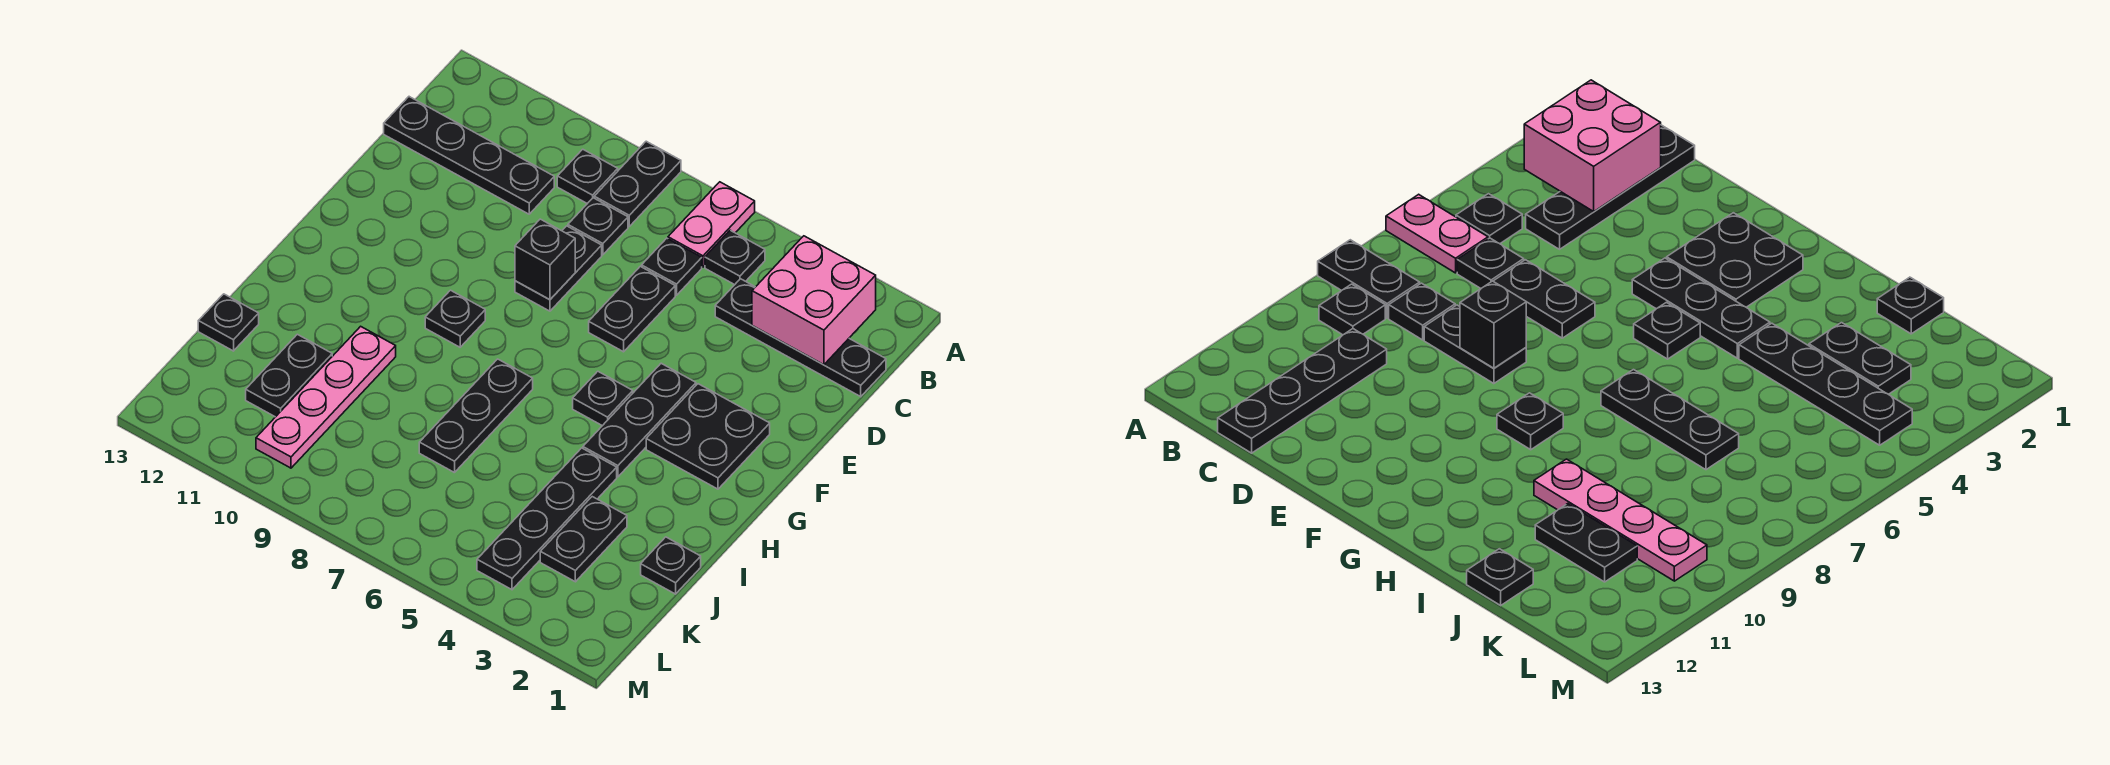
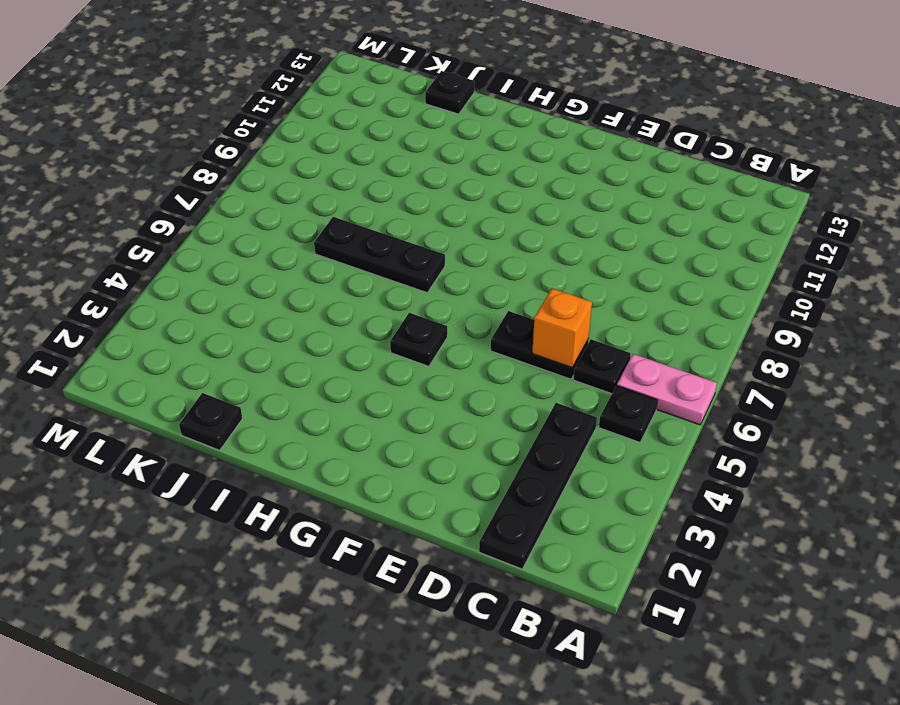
orange brick D6 level 2 -> none
none -> black plate A8:B8 level 1
none -> black plate B9 level 1
none -> black plate C8 level 1

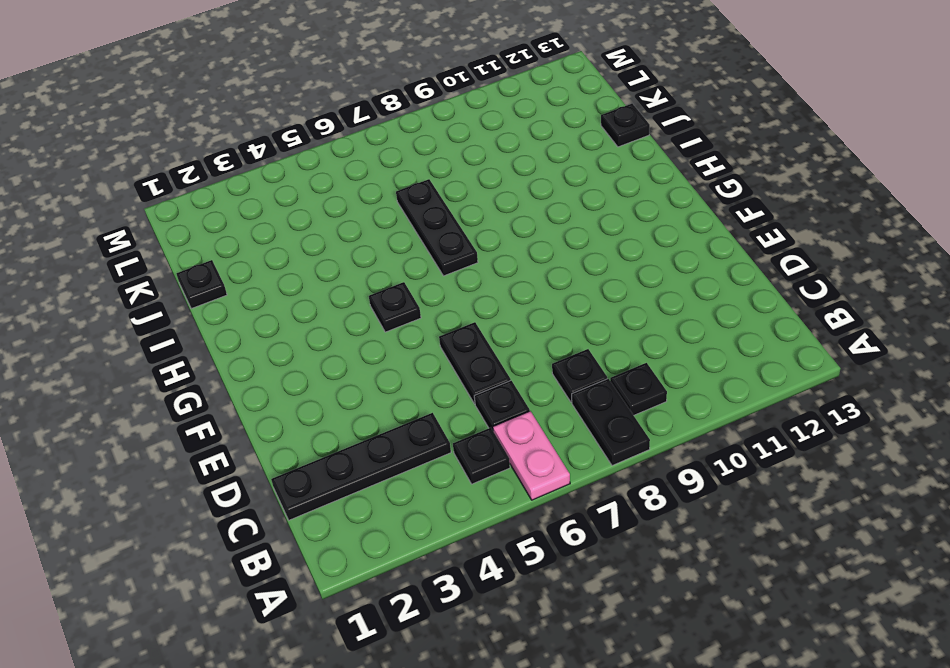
none -> black plate C10:C13 level 1
none -> black plate D8:E8 level 1
none -> black plate F2:G3 level 1

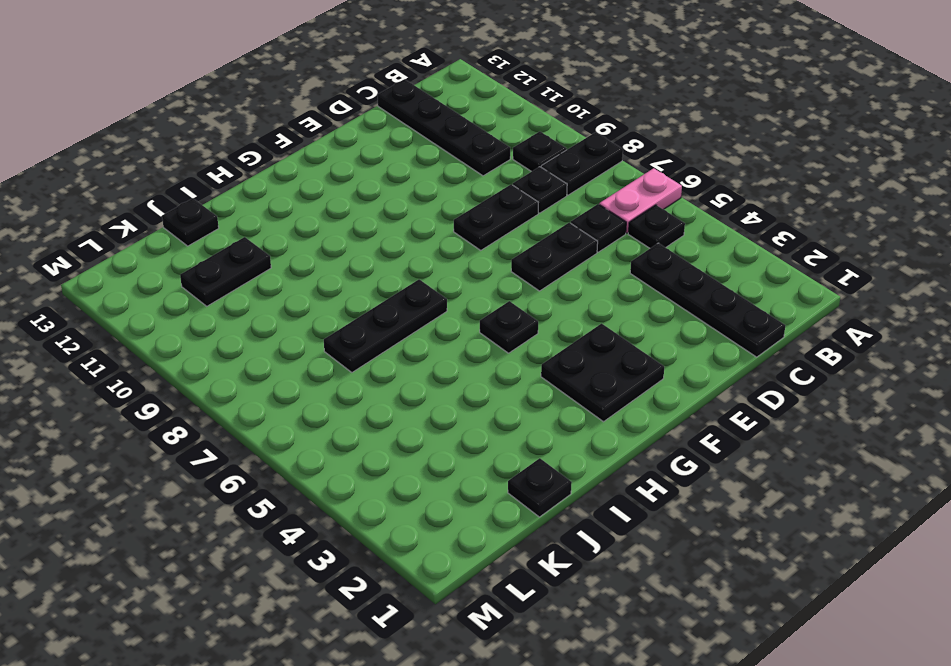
none -> black plate F4:H4 level 1
none -> black plate G9 level 1
none -> black plate I4:L4 level 1

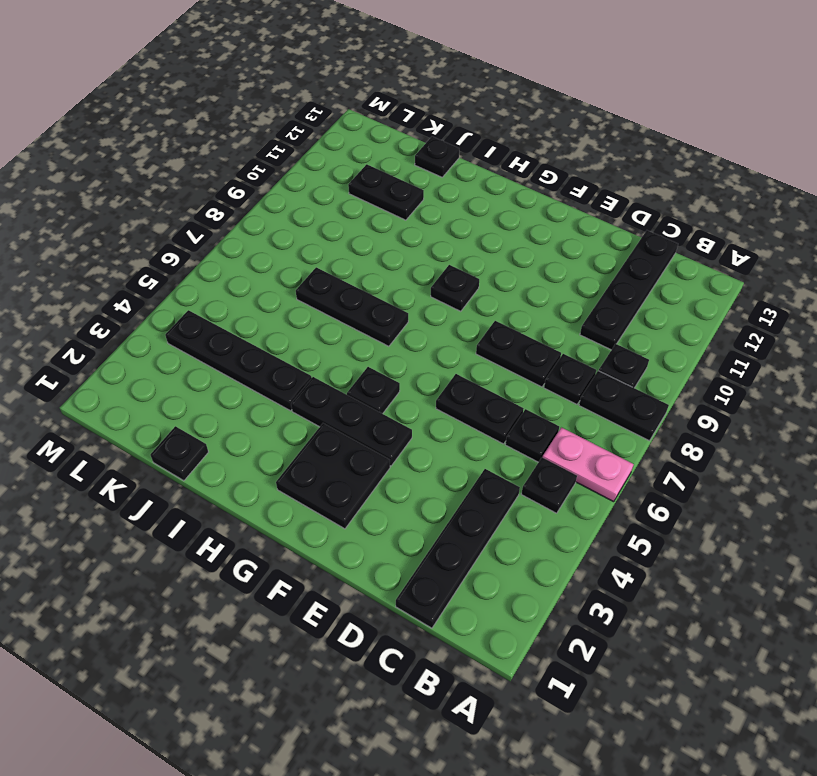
none -> pink plate I10:L10 level 1
none -> black plate J3:K3 level 1
none -> pink brick B2:C3 level 2

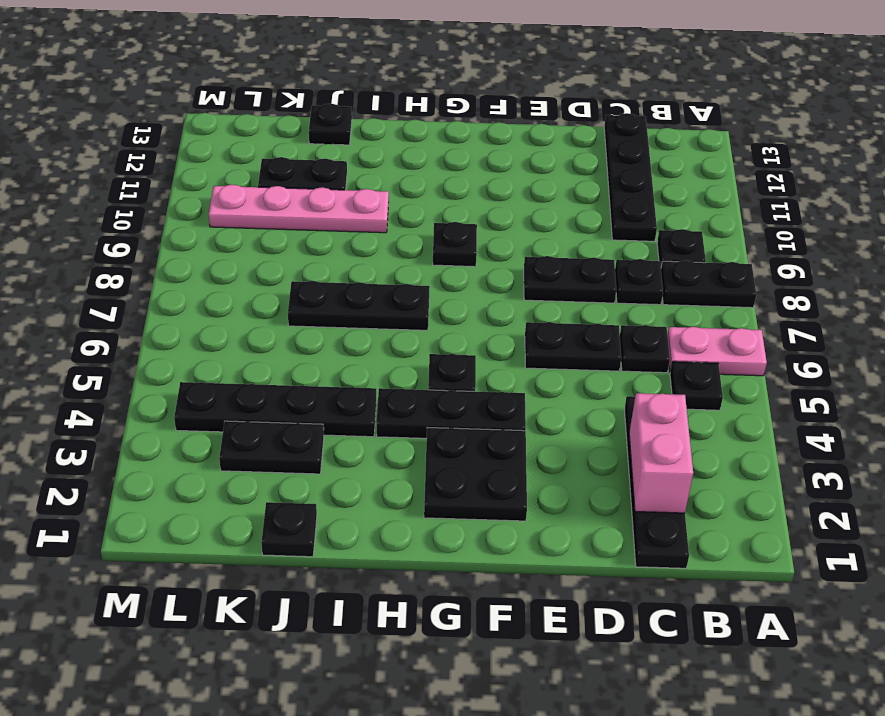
pink brick C2:C3 level 2 -> pink brick B2:C3 level 2
none -> black brick E8 level 2

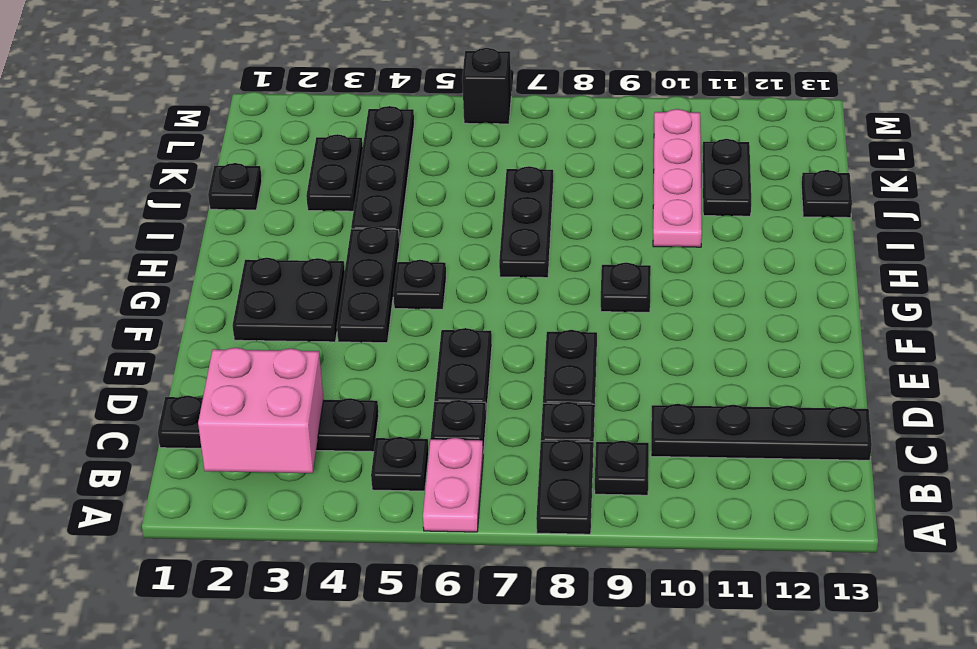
black brick M6 level 1 -> black brick E8 level 2

